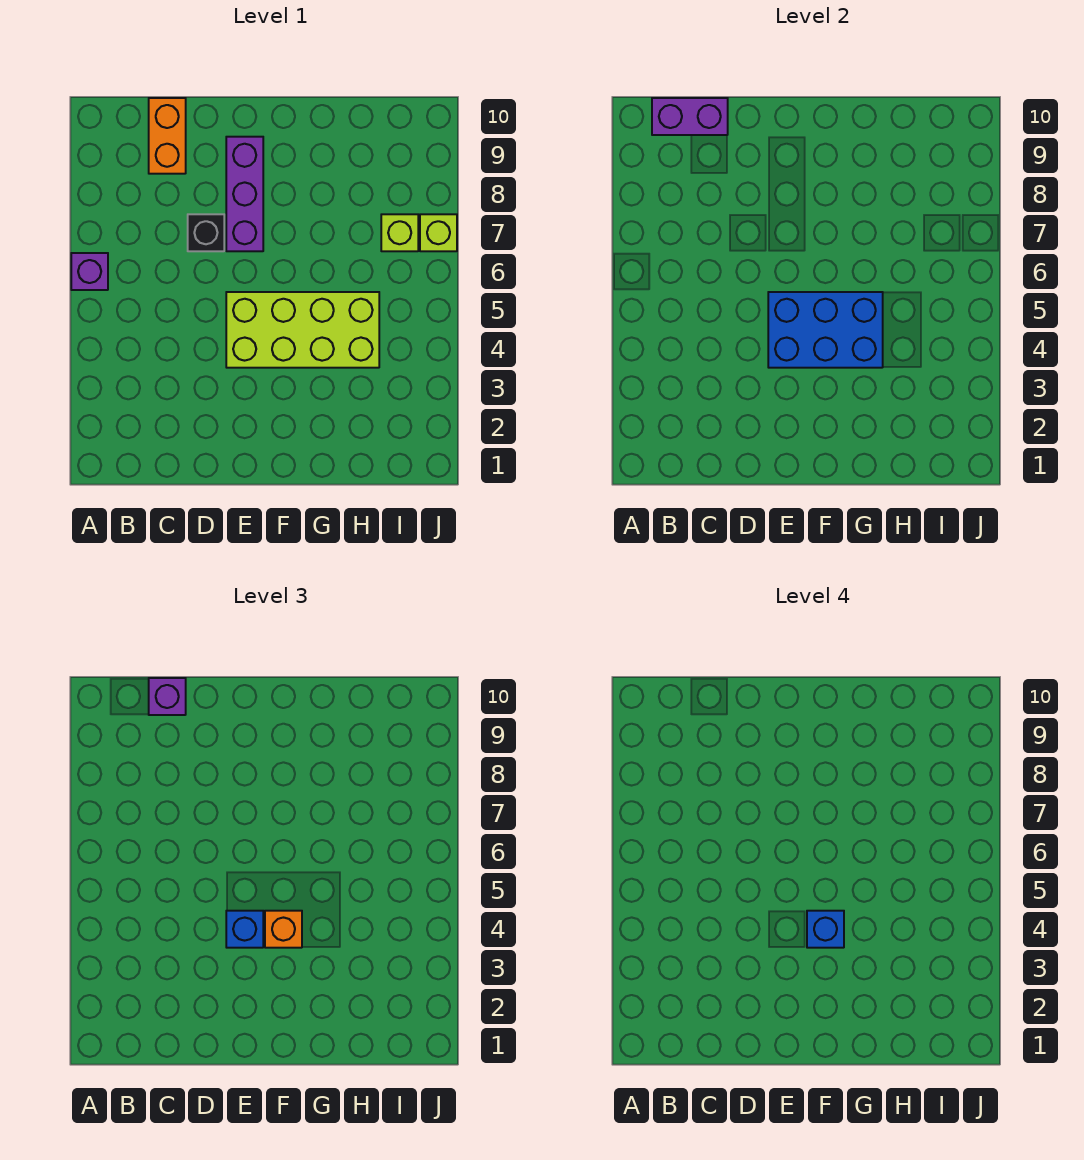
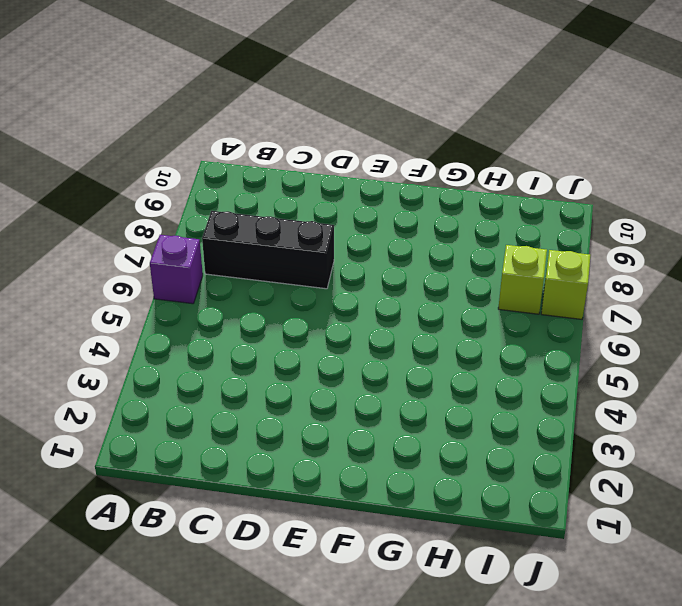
black brick B7:D7 level 1 -> black brick D7 level 1
none -> orange brick C9:C10 level 1
none -> lime brick E4:H5 level 1
none -> purple brick E7:E9 level 1

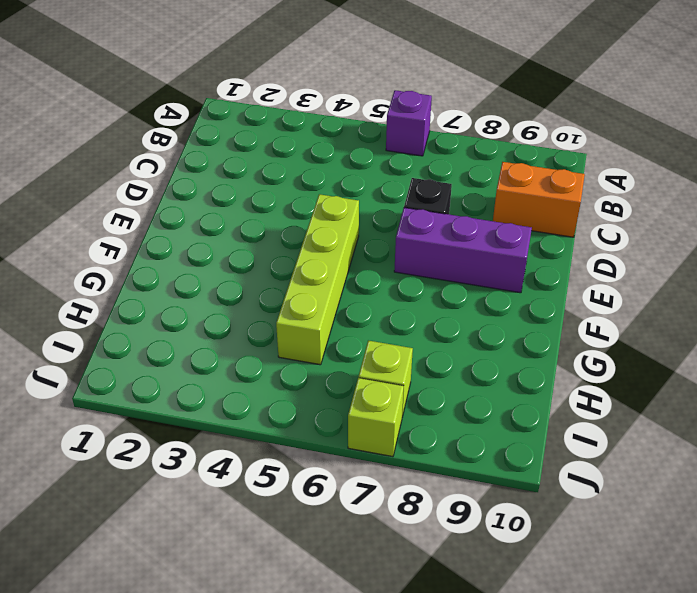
lime brick E5:H5 level 1 -> lime brick E4:H5 level 1
none -> purple brick B10:C10 level 2
none -> blue brick E4:G5 level 2
none -> purple brick C10 level 3

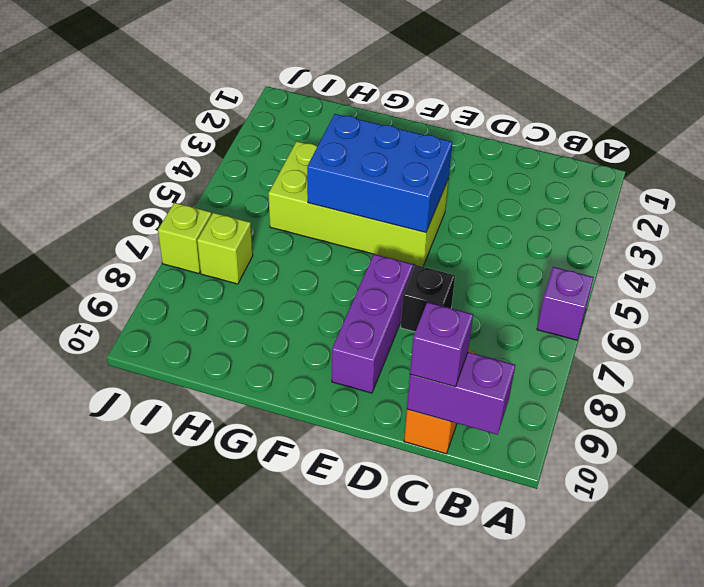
none -> blue brick E4 level 3
none -> orange brick F4 level 3
none -> blue brick F4 level 4

